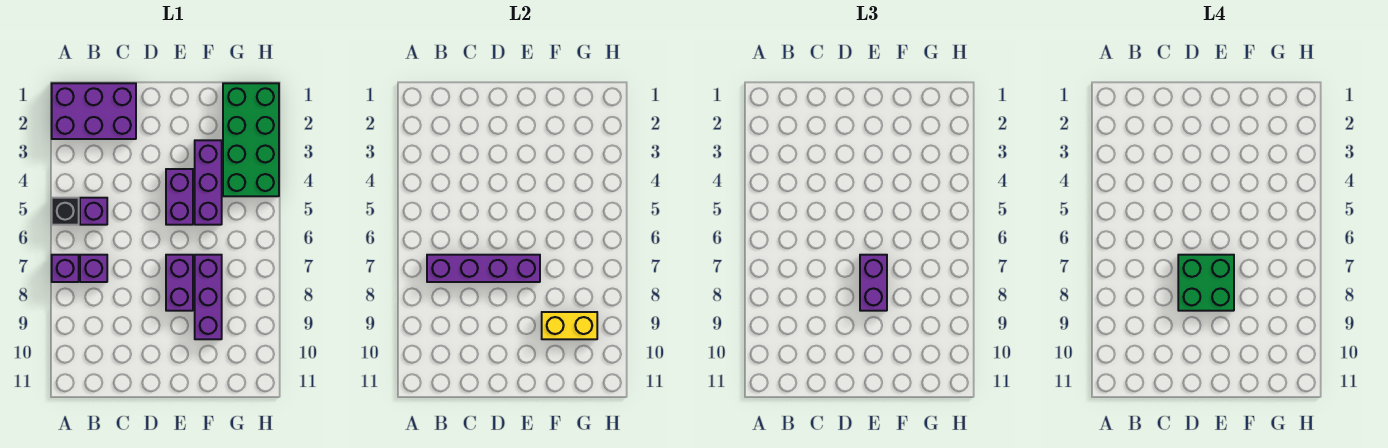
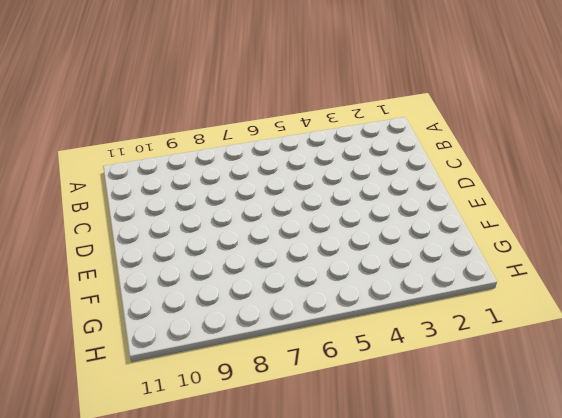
none -> purple brick A1:C2 level 1
none -> black brick A5 level 1
none -> purple brick A7 level 1

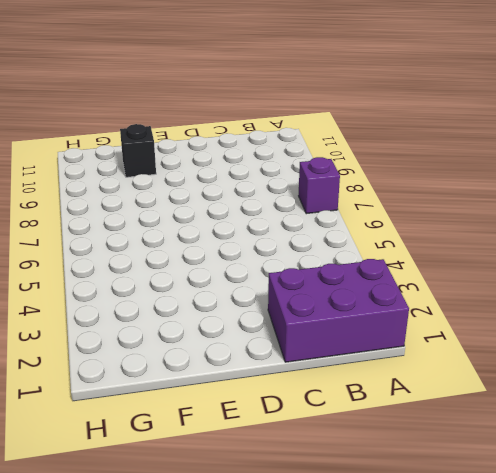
black brick F10 level 1 -> black brick A5 level 1
none -> purple brick B5 level 1
none -> purple brick B7 level 1
none -> purple brick E4:E5 level 1

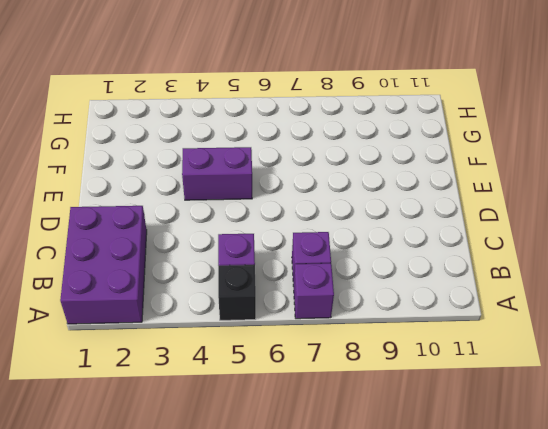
none -> purple brick E7:E8 level 1
none -> purple brick F3:F5 level 1
none -> purple brick F7:F9 level 1

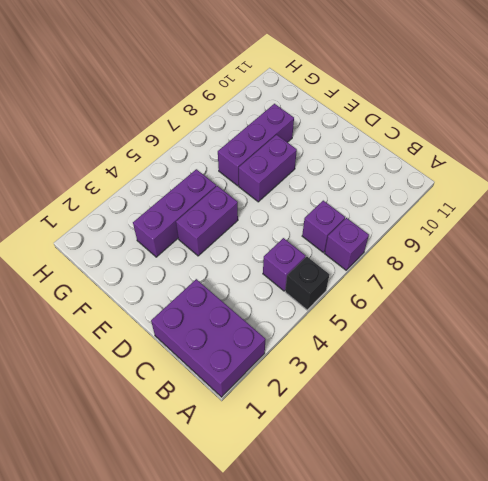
none -> green brick G1:H4 level 1
none -> purple brick B7:E7 level 2
none -> yellow brick F9:G9 level 2

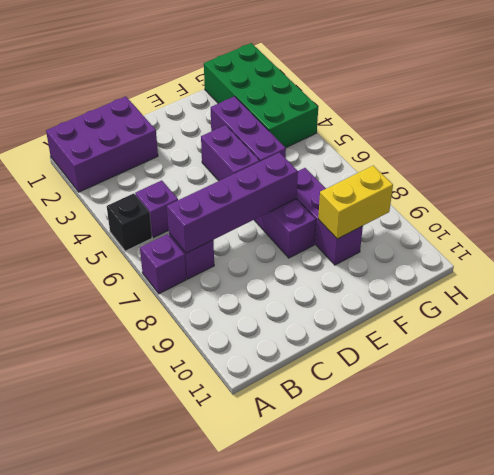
none -> purple brick E7:E8 level 3
none -> green brick D7:E8 level 4

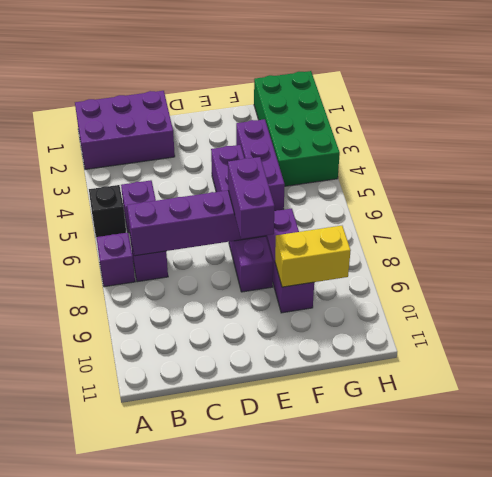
none -> green brick D7:E8 level 4

